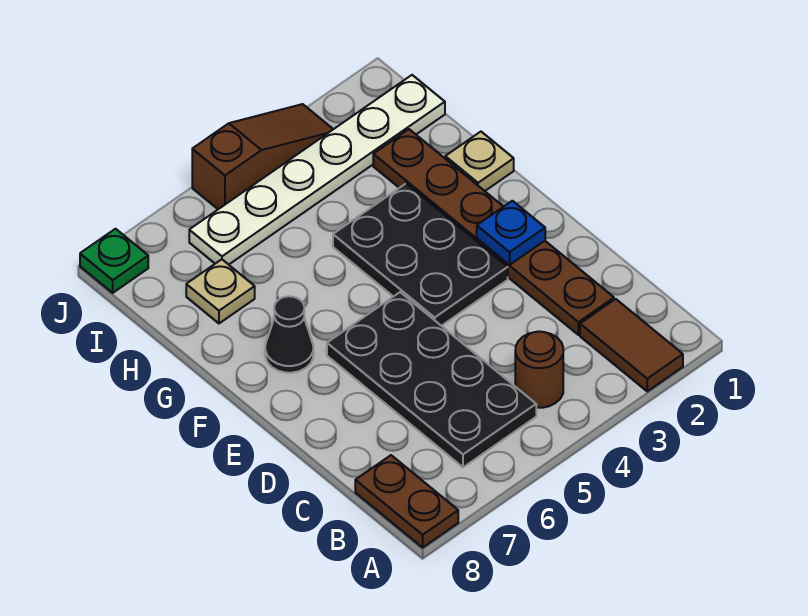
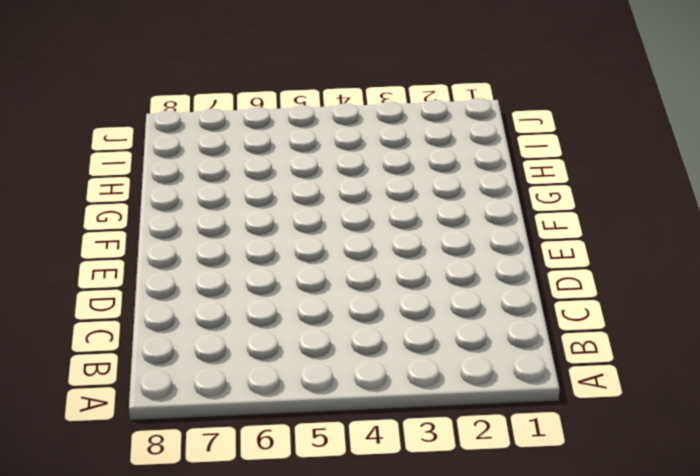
none -> brown tile A2:B2 level 1
none -> brown plate A8:B8 level 1
none -> brown round brick B4 level 1

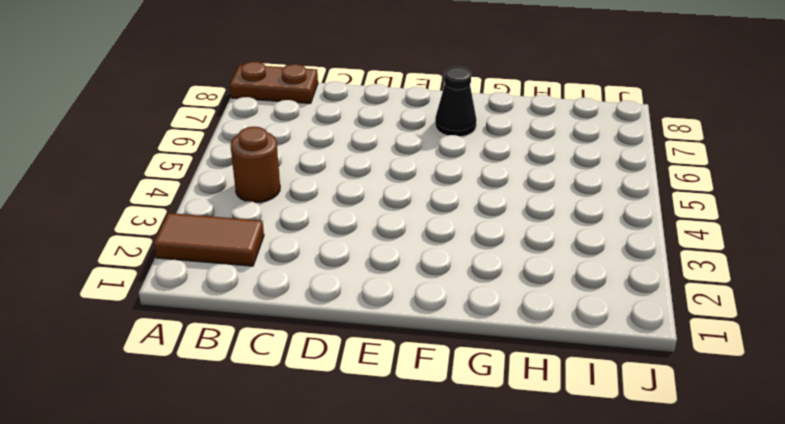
none -> black plate B5:E6 level 1
none -> brown plate C2:H2 level 1
none -> black plate E3:G4 level 1

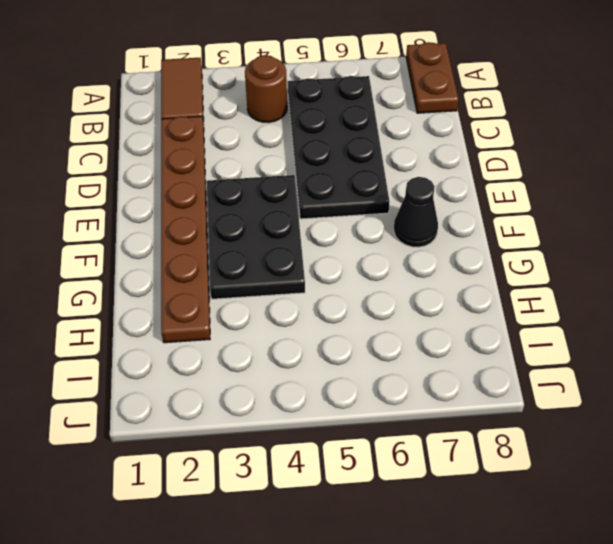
none -> tan plate G1 level 1
none -> tan plate H7 level 1
none -> white plate I1:I6 level 1

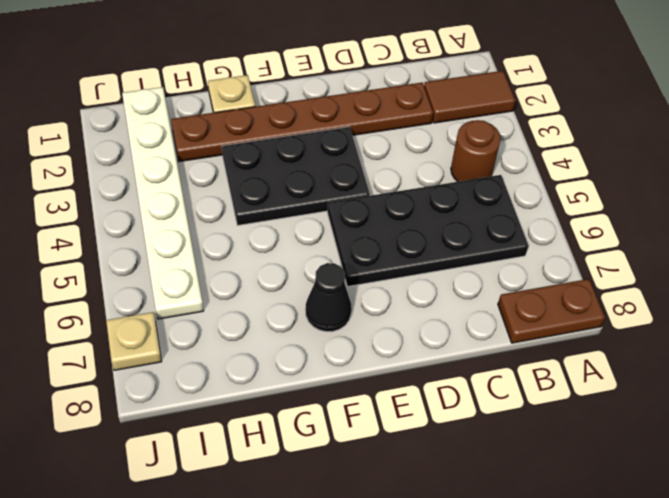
tan plate J7 level 1 -> tan plate H7 level 1
none -> brown slope J3:J5 level 1 top 5
none -> green plate J8 level 1
none -> blue plate E2 level 2

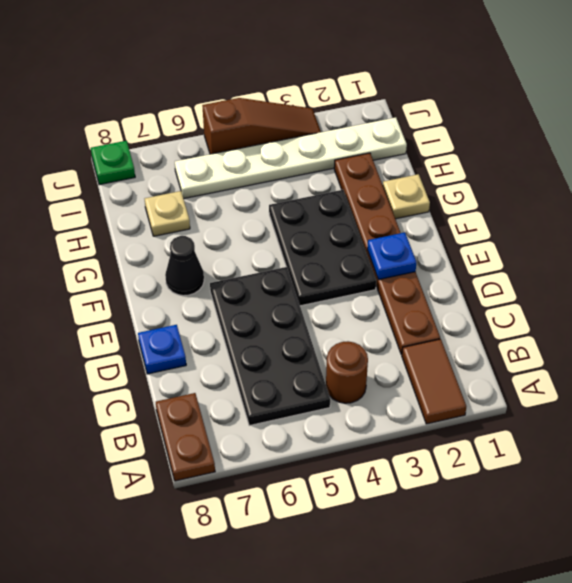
blue plate D8 level 1 -> none

